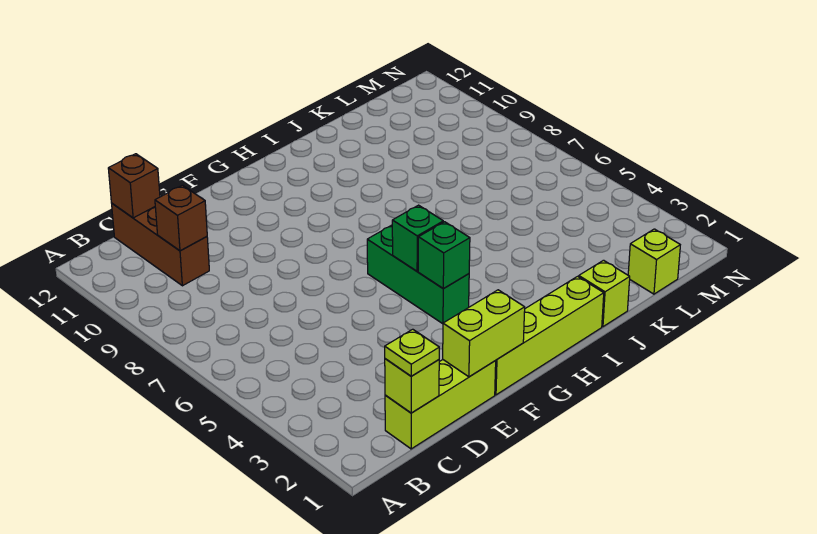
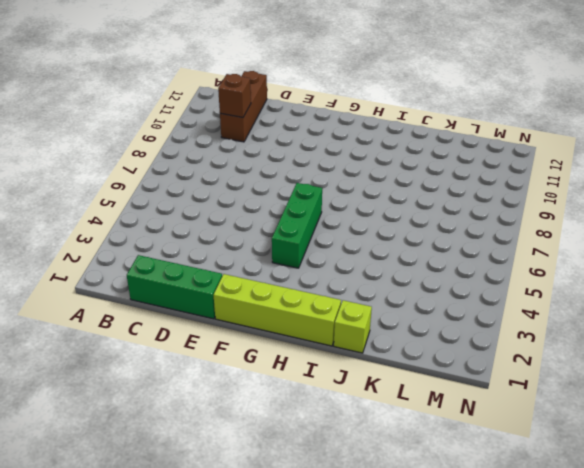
green brick C1:E1 level 1 -> lime brick C1:E1 level 1
none -> lime brick L1 level 1
none -> lime brick C1 level 2
none -> brown brick C12 level 2

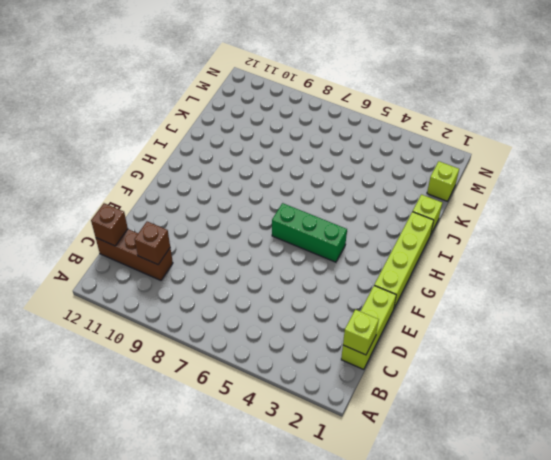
none -> lime brick E1:F1 level 2
none -> green brick G4 level 2
none -> green brick G5 level 2

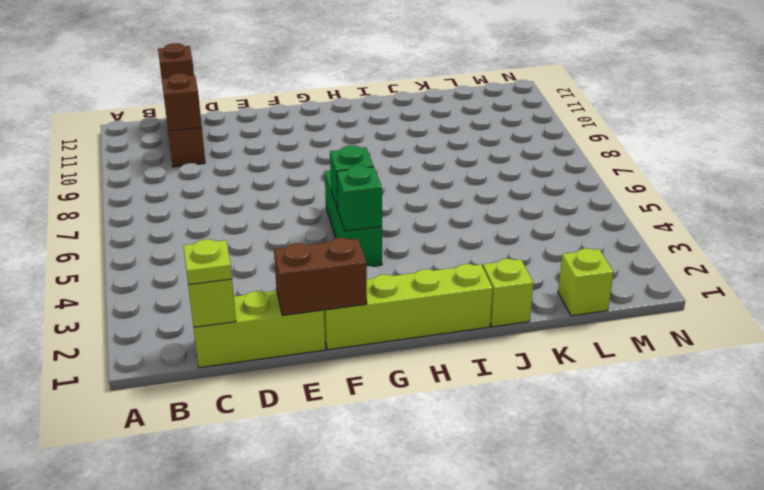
brown brick E1:F1 level 2 -> lime brick E1:F1 level 2

